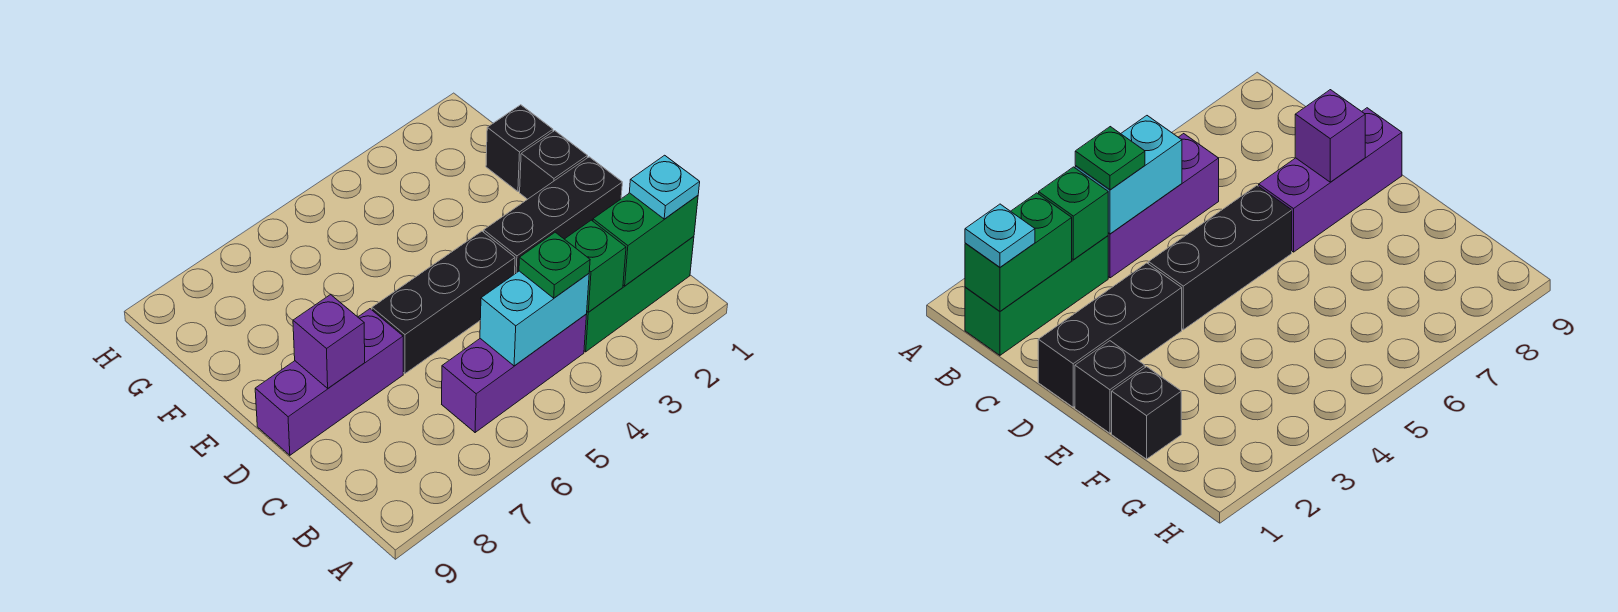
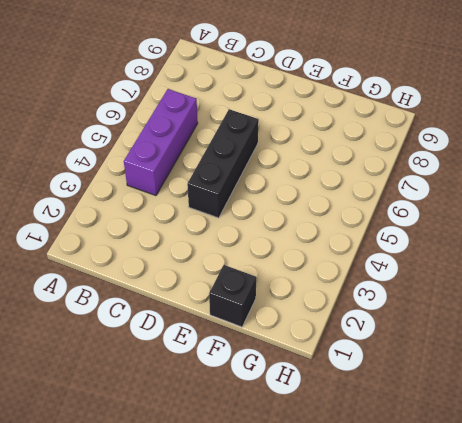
none -> green brick B1:B3 level 1
none -> black brick D1:D3 level 1
none -> purple brick D7:D9 level 1

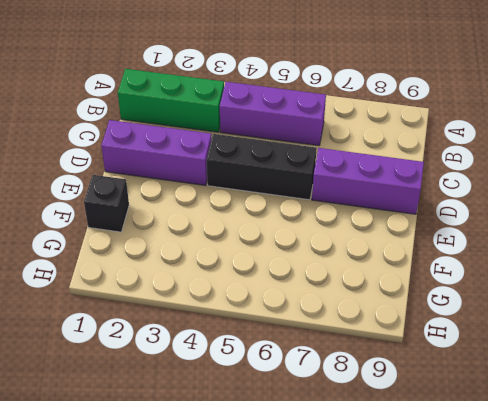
purple brick D1:D3 level 1 -> black brick D1:D3 level 1
none -> black brick E1 level 1
none -> green brick B1:B2 level 2
none -> green brick B3 level 2

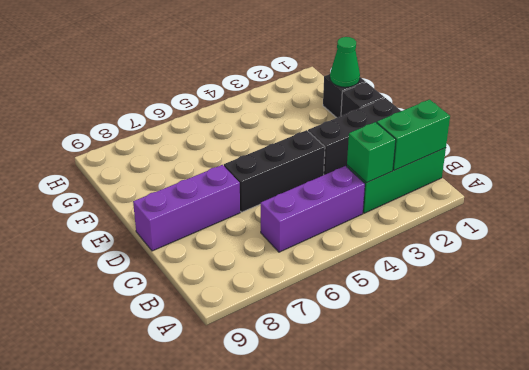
green cone F1 level 2 -> none
none -> cyan brick B4:B5 level 2
none -> purple brick D8 level 2
none -> cyan plate B1 level 3

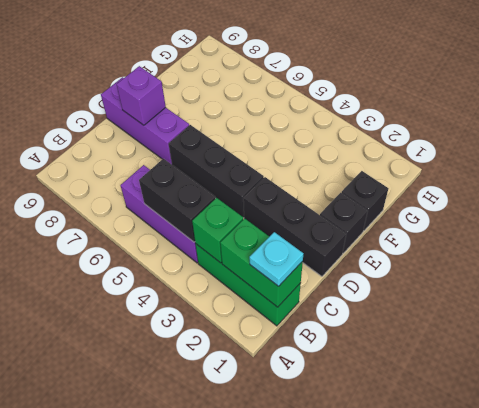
black brick B4:B5 level 2 -> cyan brick B4:B5 level 2
none -> green plate B4 level 3

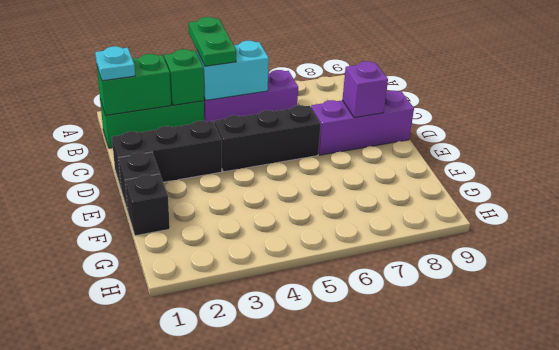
green plate A4:B4 level 3 -> green plate B4 level 3

